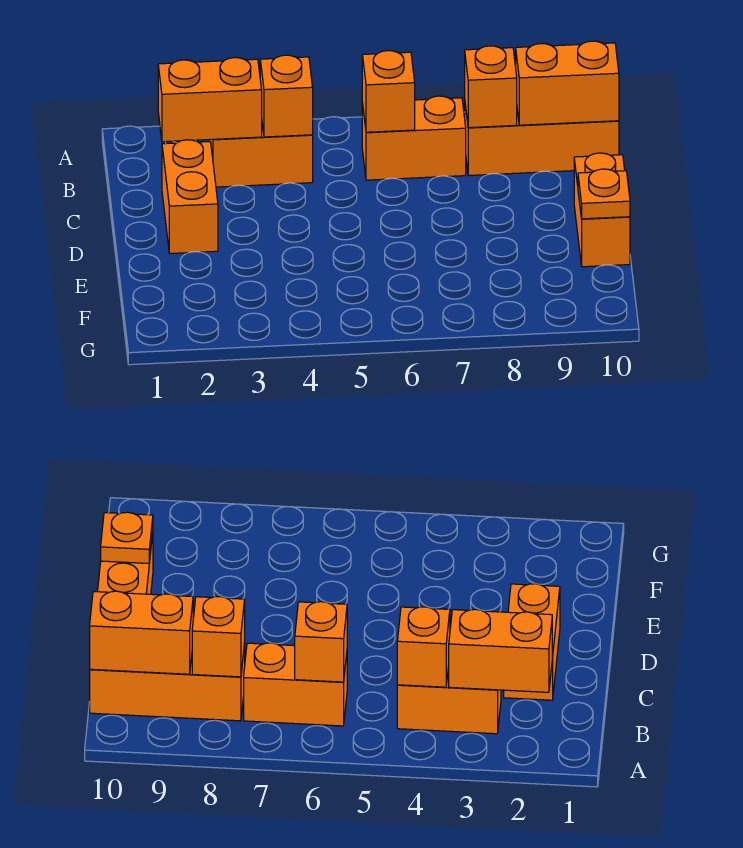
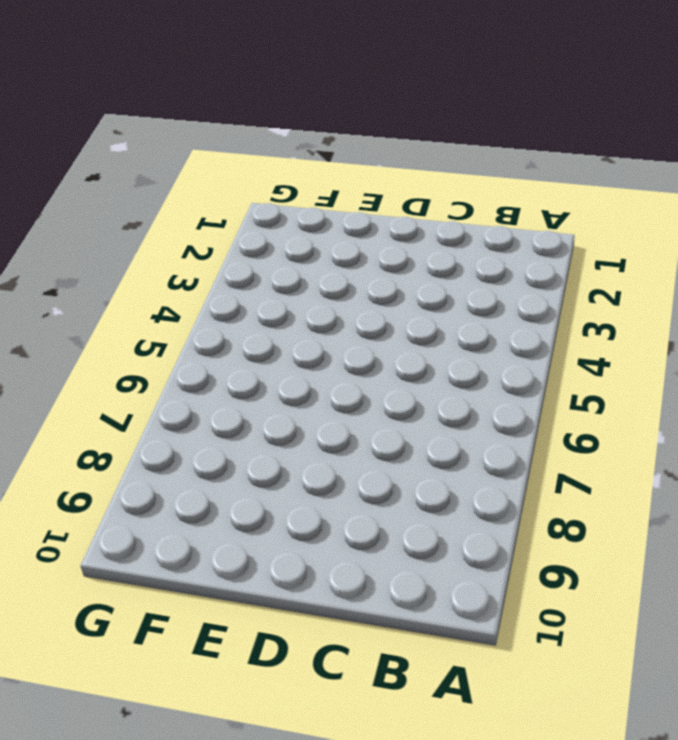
none -> orange brick B3:B4 level 1
none -> orange brick B6:B7 level 1

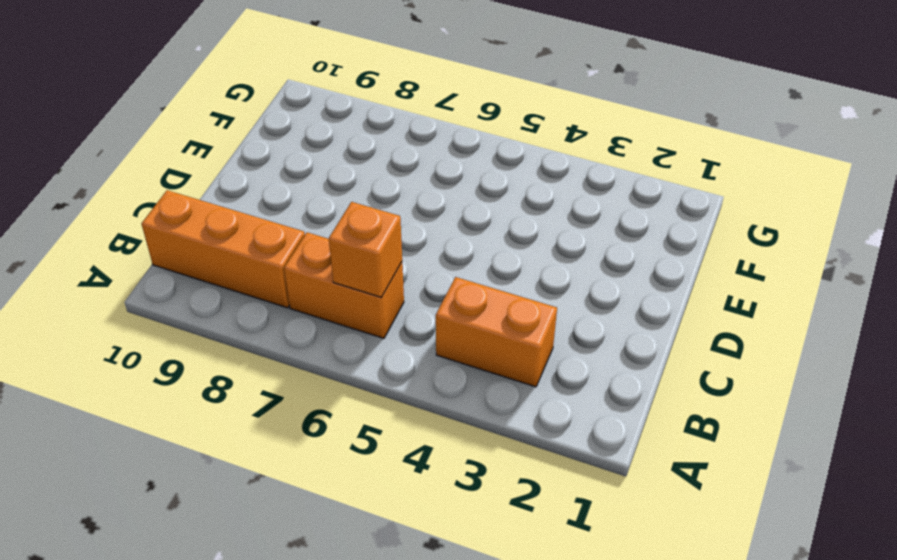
none -> orange brick C2:D2 level 1
none -> orange brick D10:E10 level 1

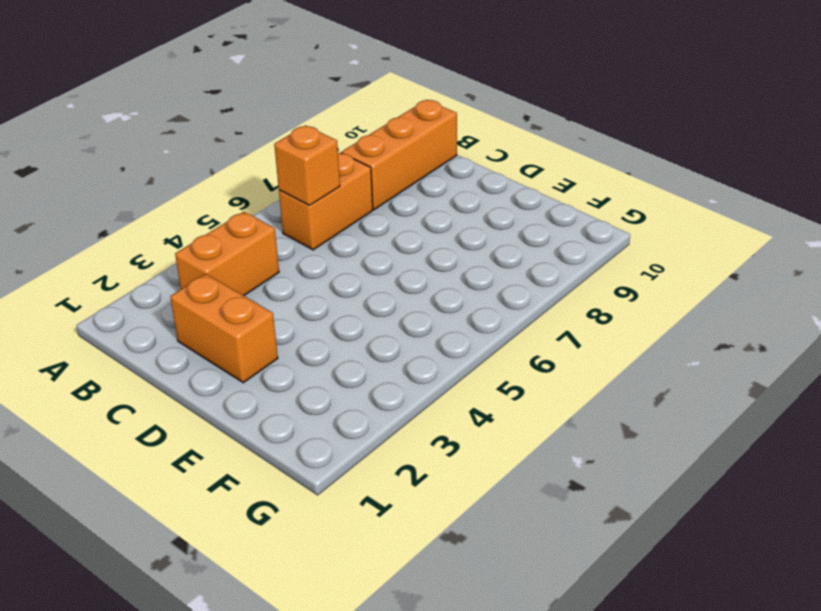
none -> orange brick D10:E10 level 1
none -> orange brick B2:B3 level 2

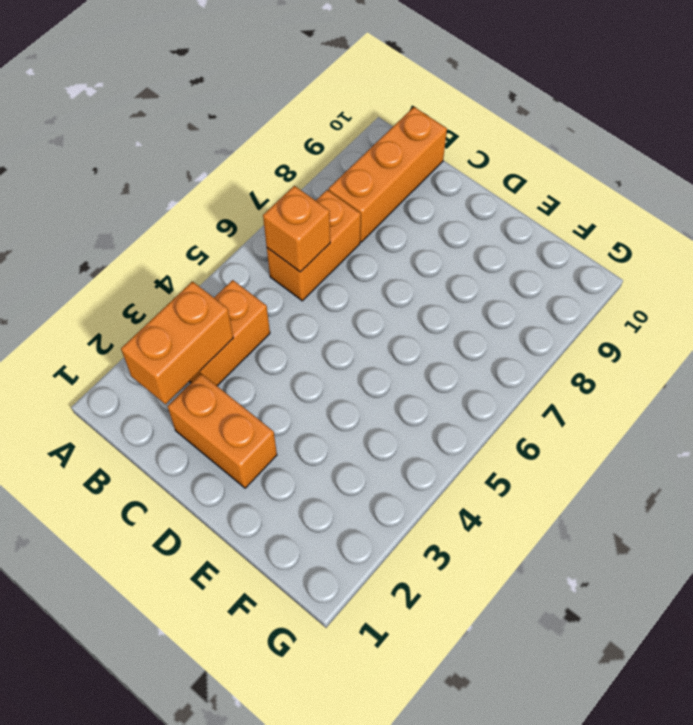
none -> orange brick D10:E10 level 1
none -> orange brick B4 level 2

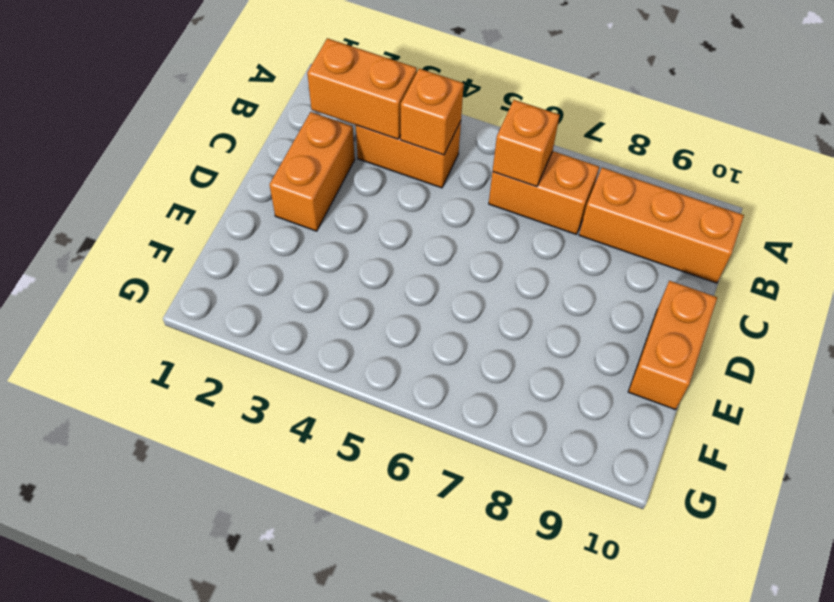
none -> orange brick B8 level 2
none -> orange brick B9:B10 level 2

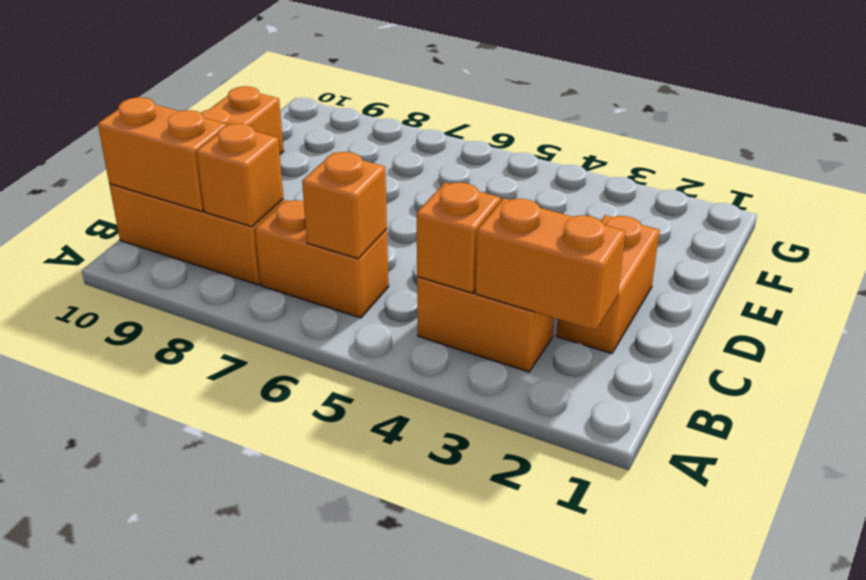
none -> orange plate E10 level 2

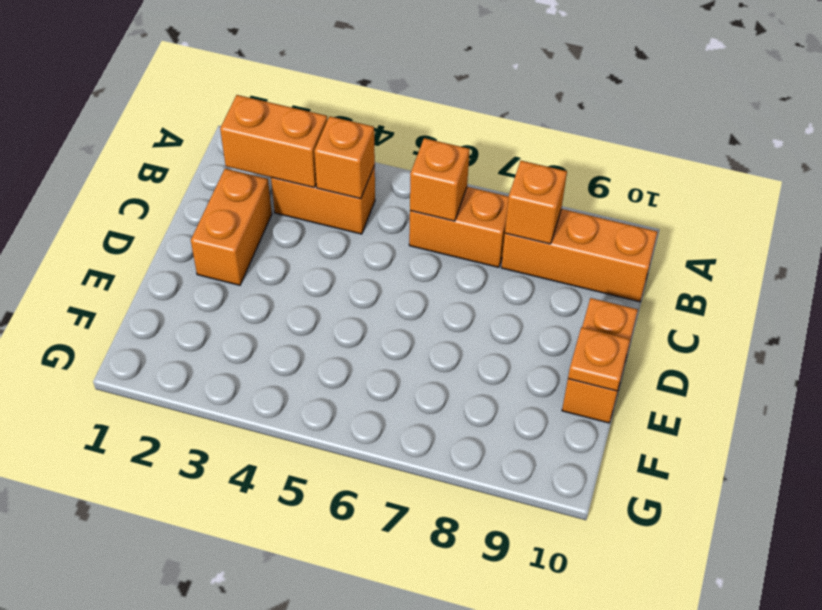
none -> orange brick B9:B10 level 2

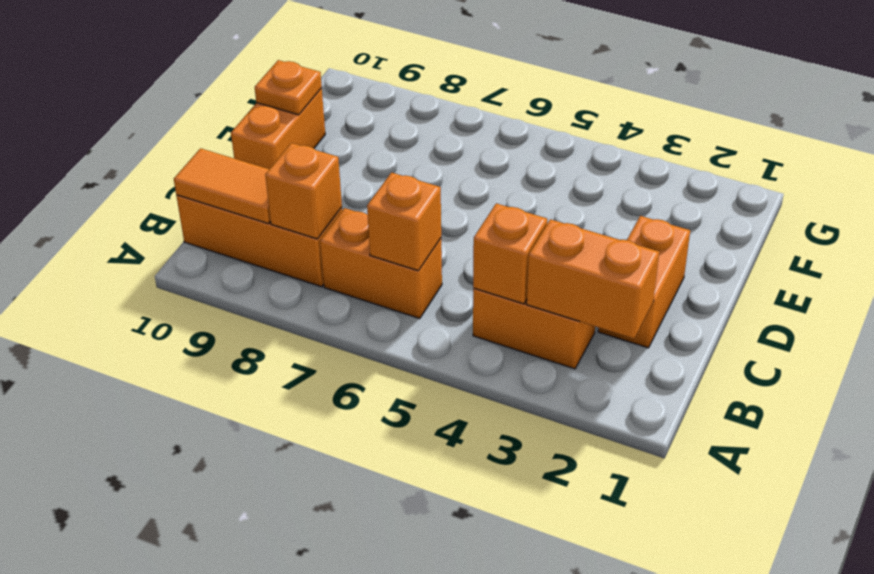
orange tile B9:B10 level 2 -> orange brick B9:B10 level 2

